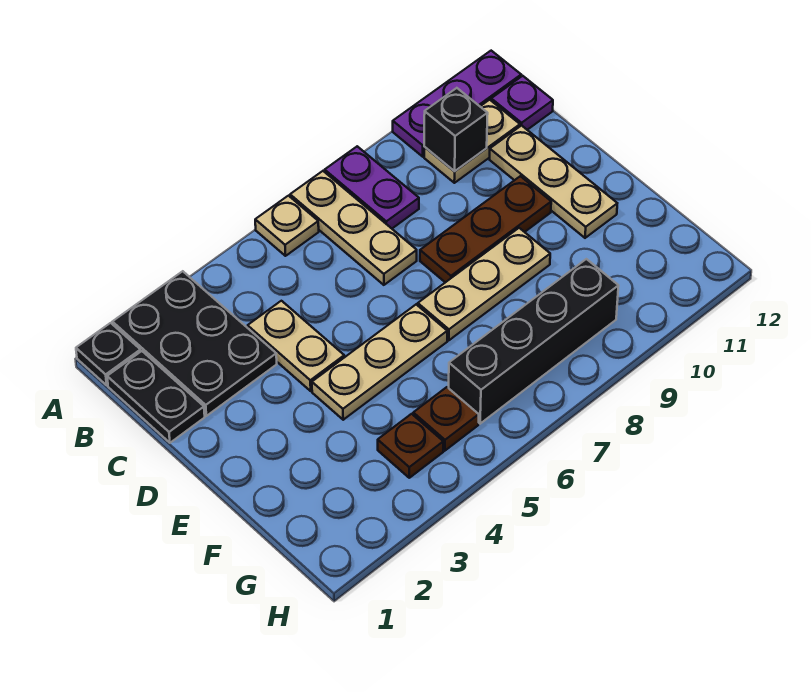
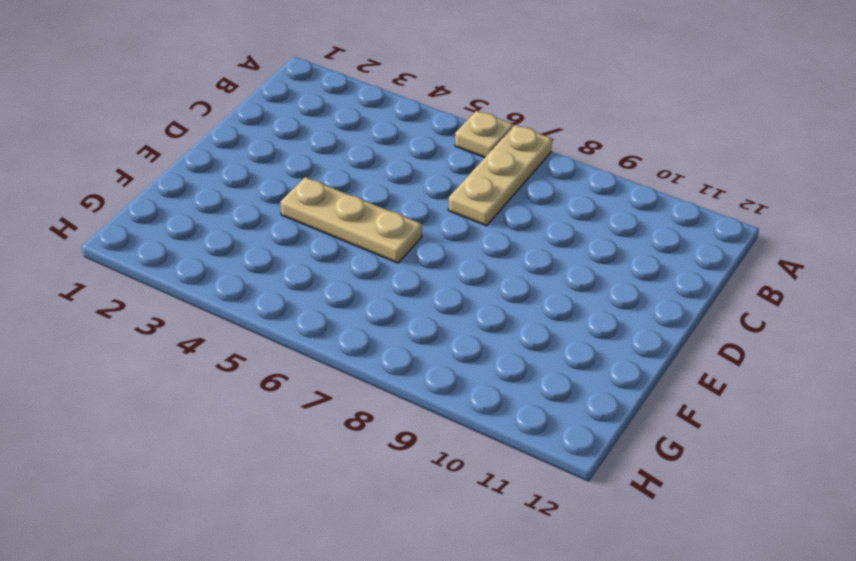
none -> black plate A1 level 1
none -> black plate A2:C3 level 1
none -> purple plate A8:B8 level 1

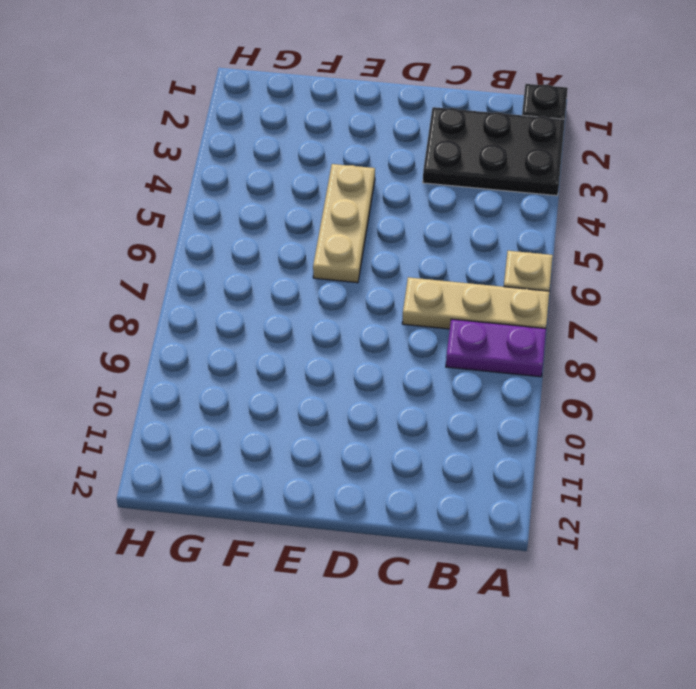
none -> purple plate A10:A12 level 1
none -> black plate B1:C1 level 1
none -> tan plate B10:B11 level 1

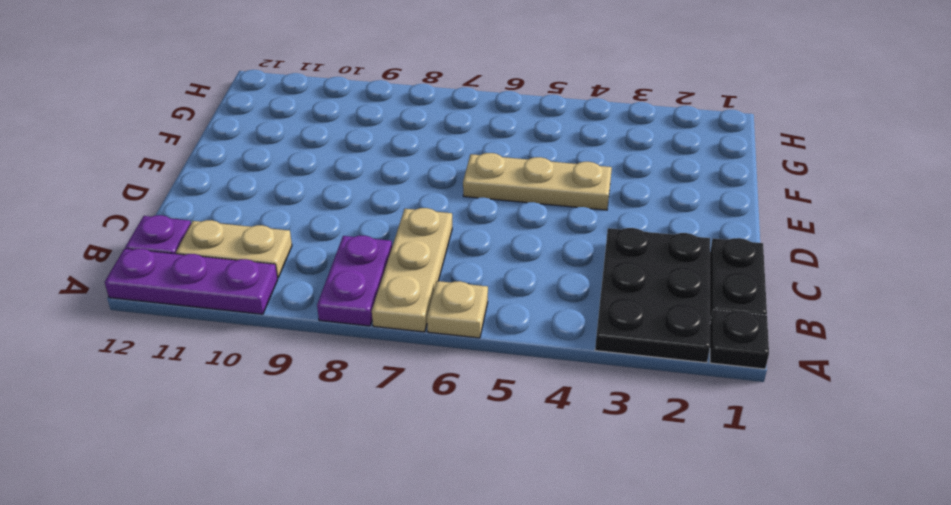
none -> tan plate C4:D4 level 1
none -> tan plate C11:E11 level 1
none -> brown plate D8:D10 level 1

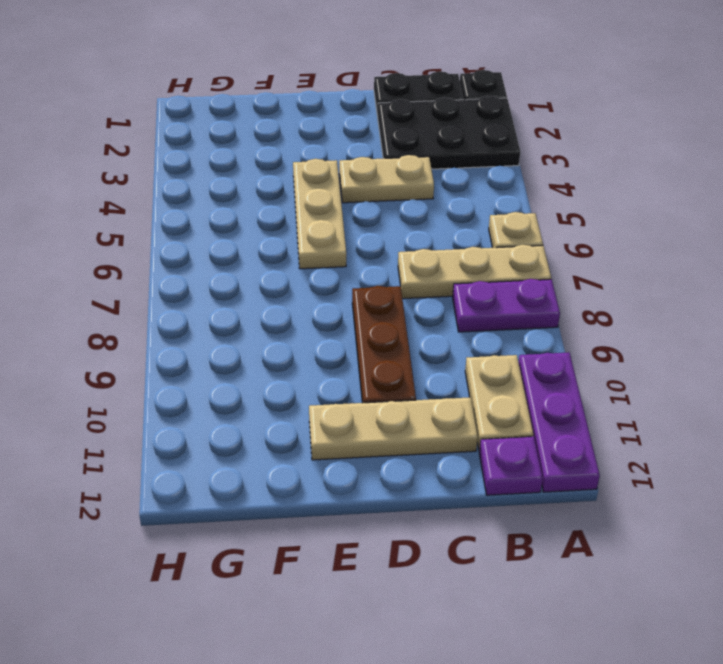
none -> tan plate E7:E9 level 1
none -> brown plate G4 level 1
none -> brown plate G5 level 1

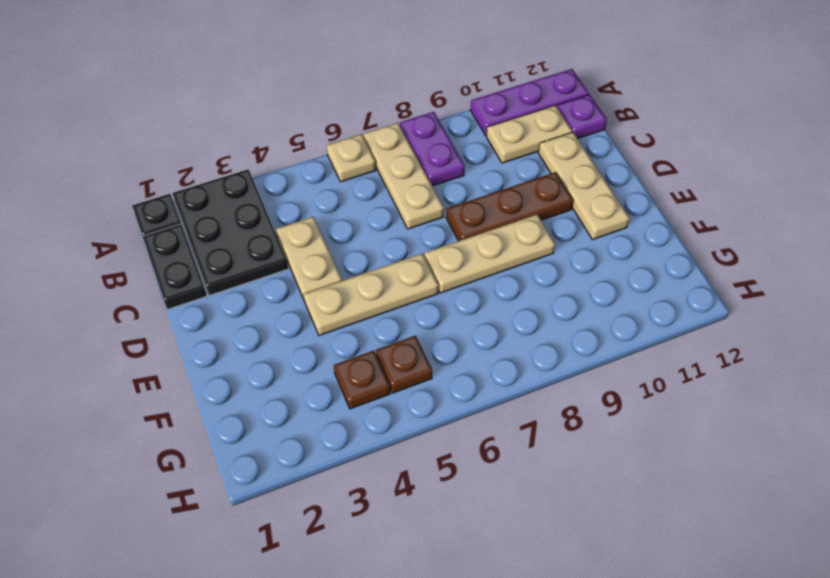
none -> black brick G6:G9 level 1
none -> black brick B10 level 2

